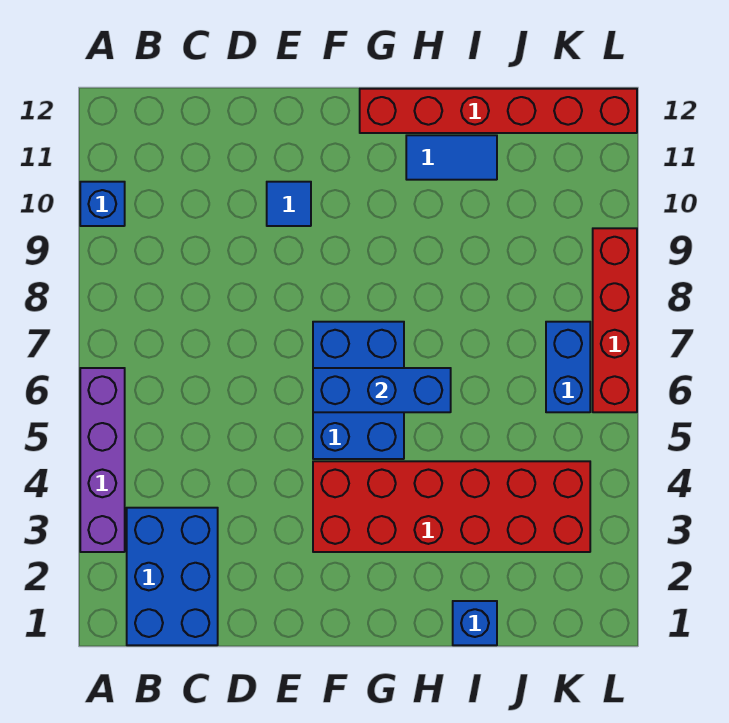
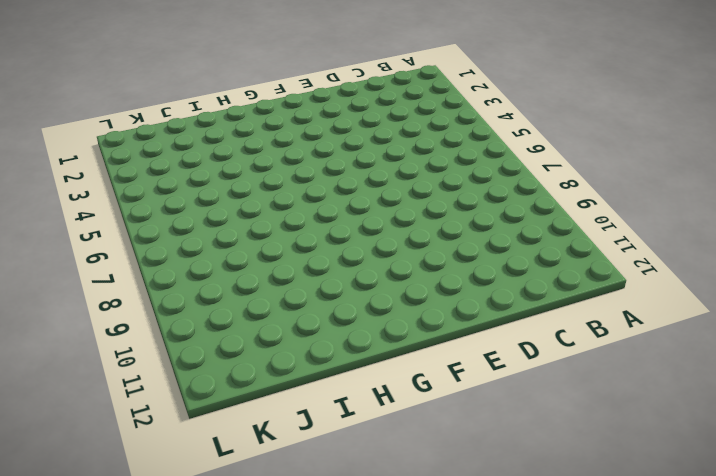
none -> purple brick A3:A6 level 1
none -> blue brick A10 level 1
none -> blue brick B1:C3 level 1

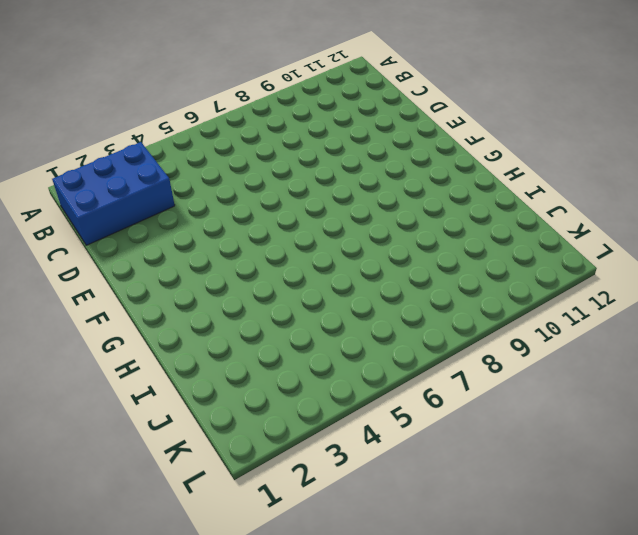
none -> purple brick A3:A6 level 1
none -> blue brick A10 level 1
none -> blue tile E10 level 1

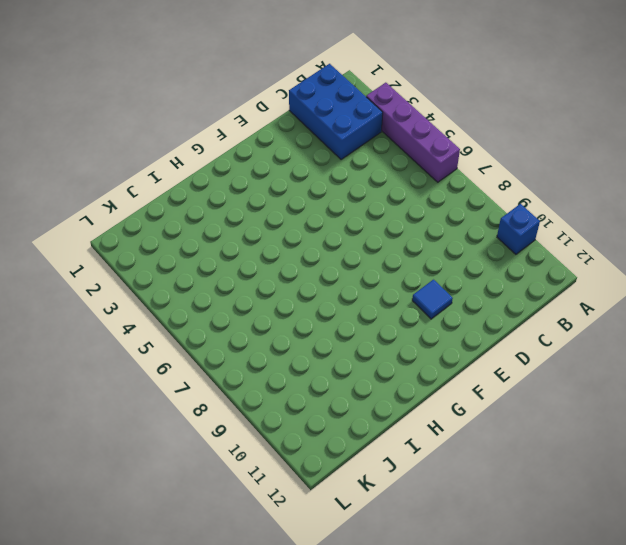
none -> red brick F3:K4 level 1
none -> blue brick F5:G7 level 1
none -> red brick G12:L12 level 1

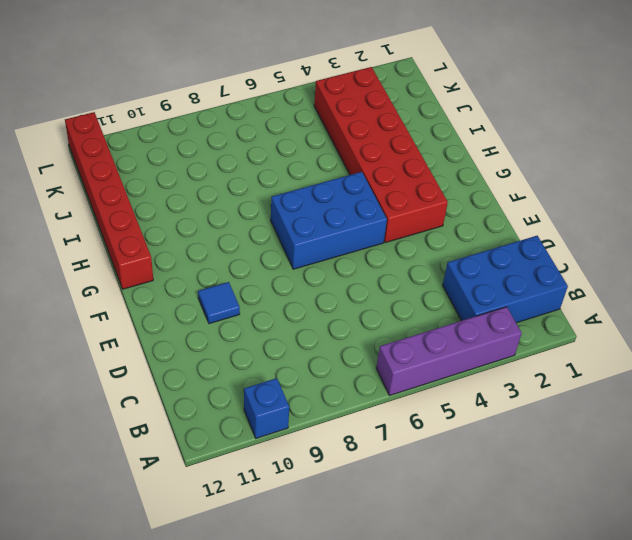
none -> blue tile H11:I11 level 1
none -> blue brick I1 level 1
none -> blue brick K6:K7 level 1

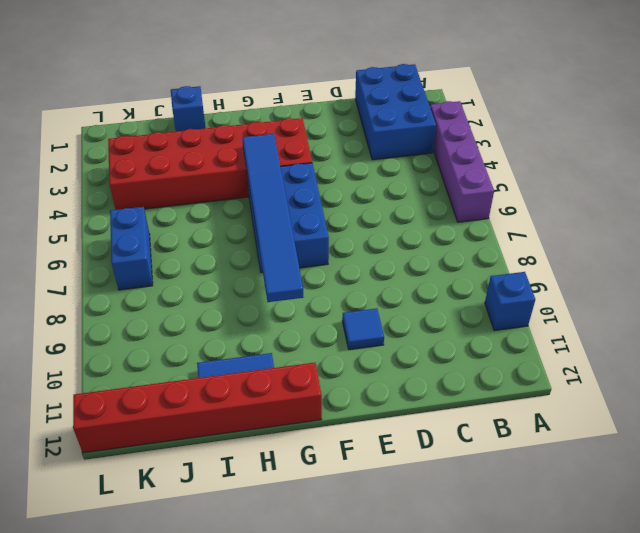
blue tile G4:G9 level 2 -> blue brick F6:H6 level 2
none -> red brick L6:L9 level 1

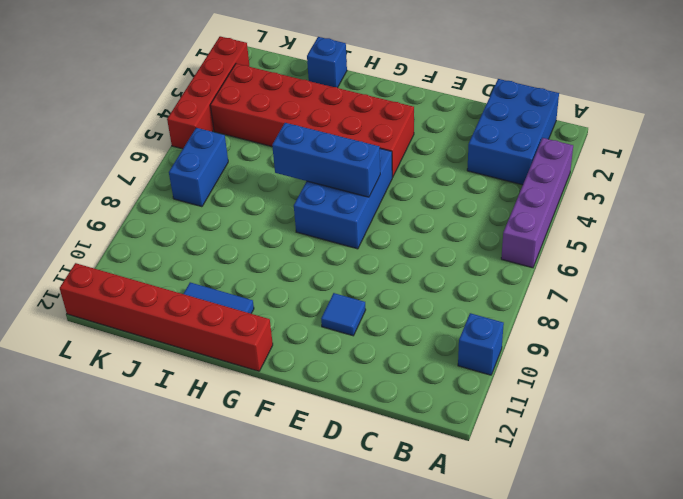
red brick L2:L5 level 1 -> red brick L6:L9 level 1

